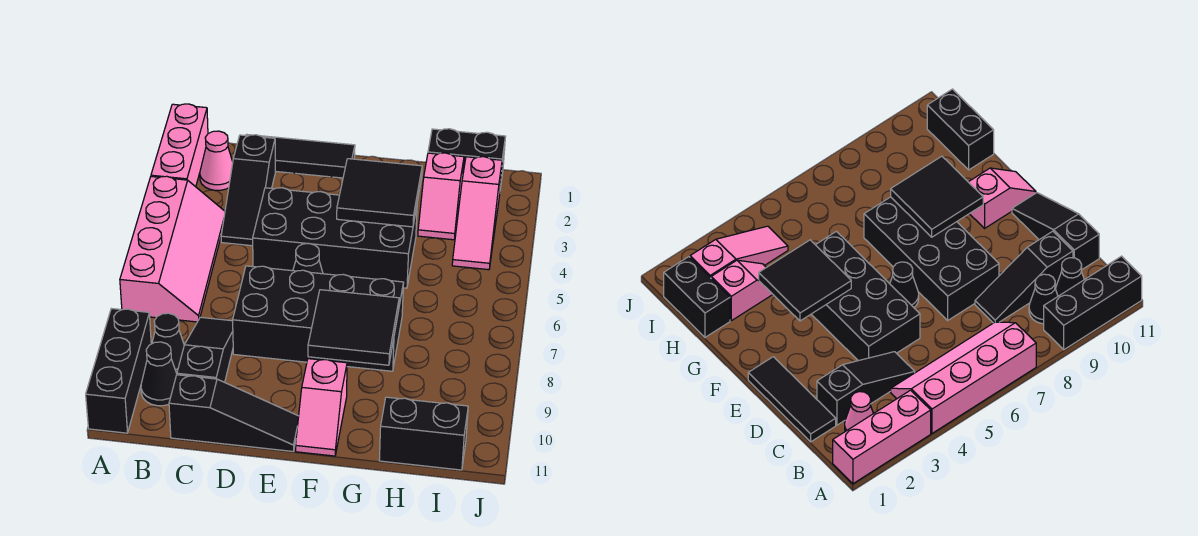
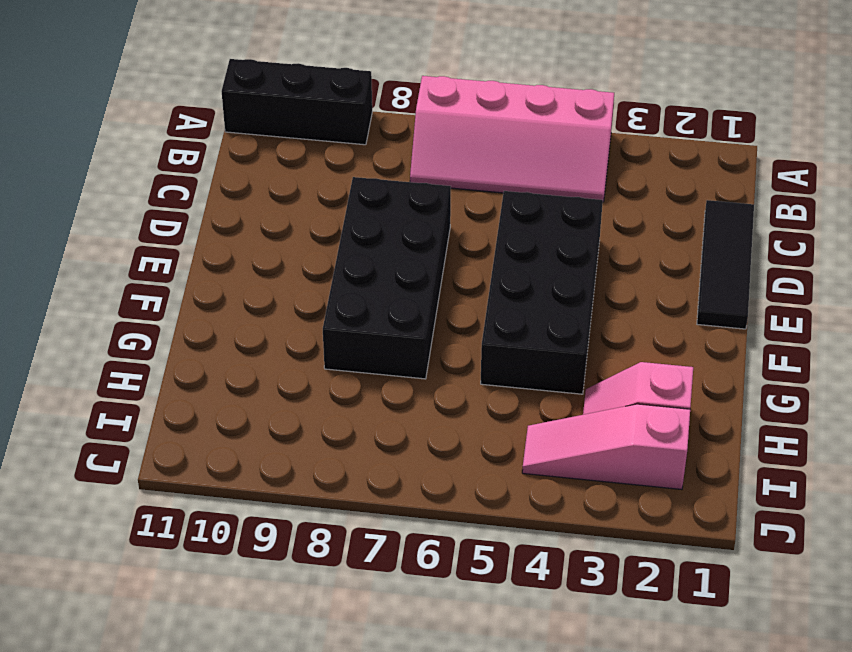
none -> pink brick A1:A3 level 1
none -> pink cone B2 level 1
none -> black cone B9 level 1

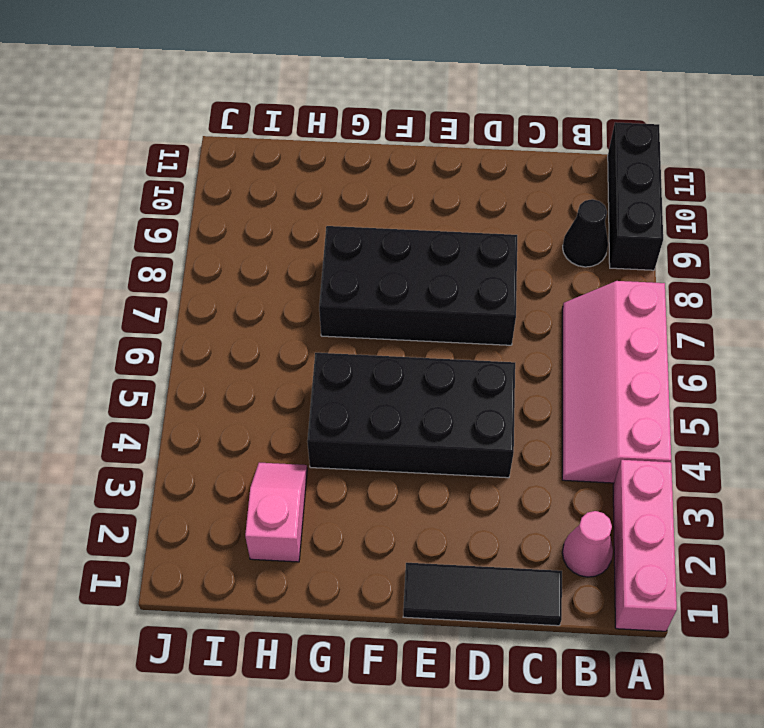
none -> black cone B10 level 1
none -> black slope C2:C4 level 1 top 2
none -> black slope C8:C10 level 1 top 10

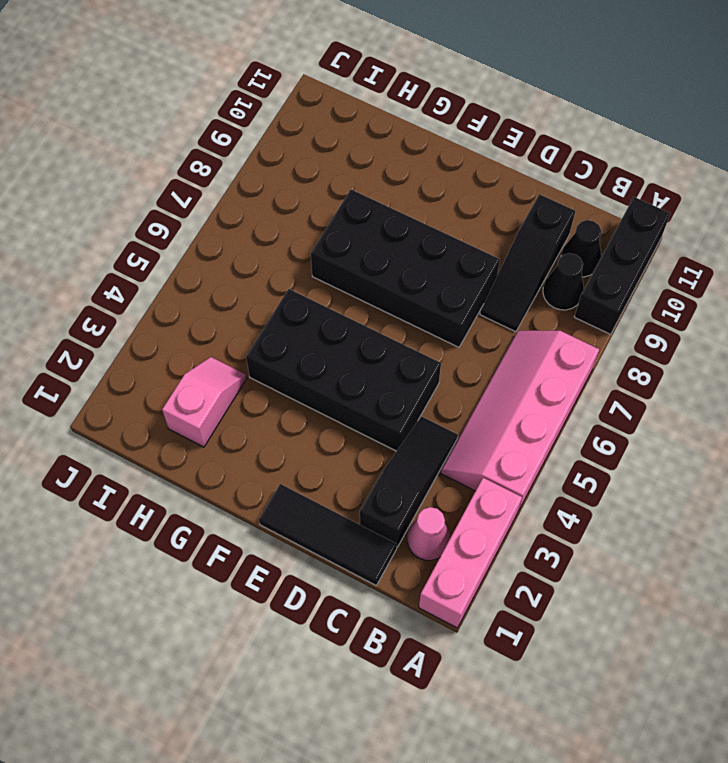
none -> black slope C11:E11 level 1 top C
none -> black cone E6 level 1
none -> pink slope F10:F11 level 1 top 10

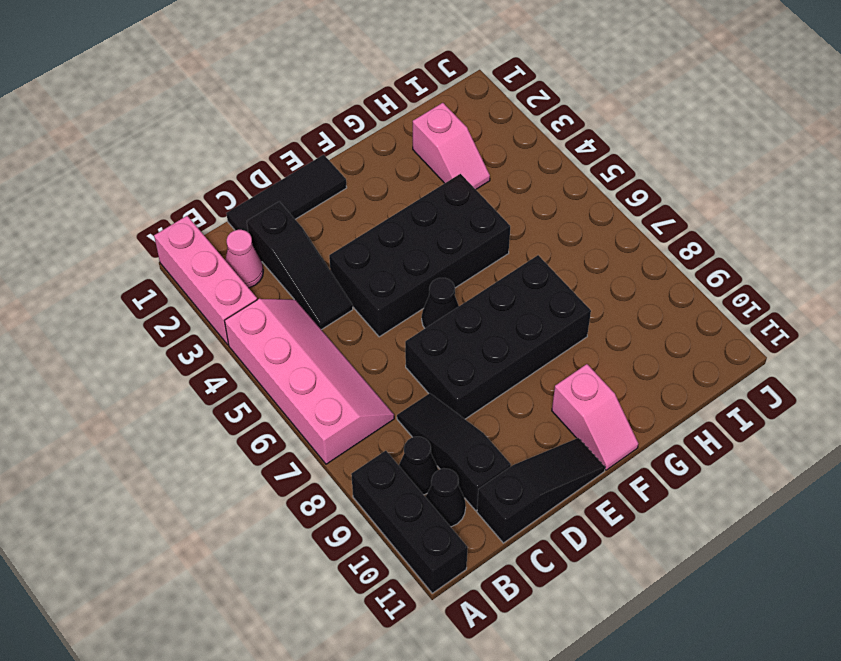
none -> black brick H1:I1 level 1
none -> black brick H11:I11 level 1
none -> pink slope I2:I4 level 1 top 2

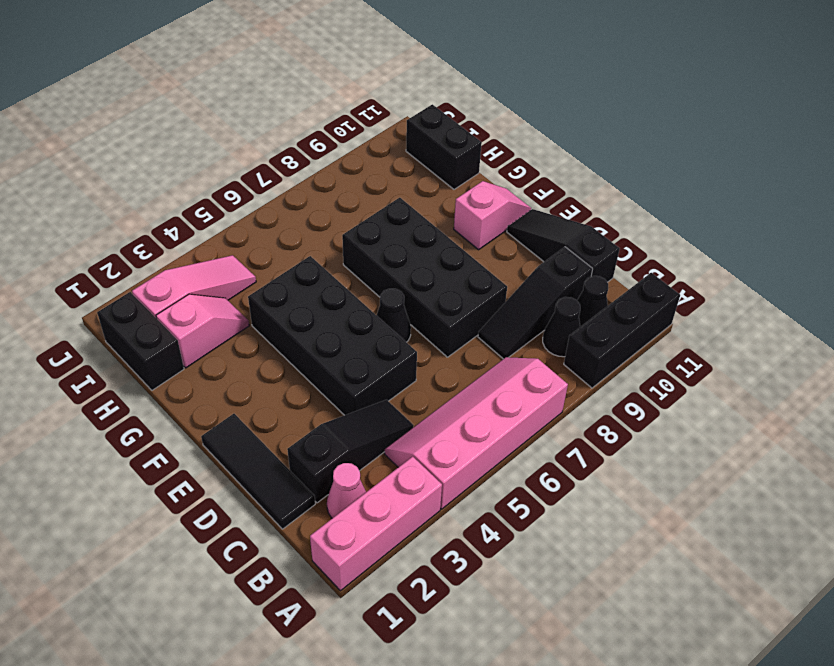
none -> black tile F3:G4 level 2
none -> black tile F8:G9 level 2

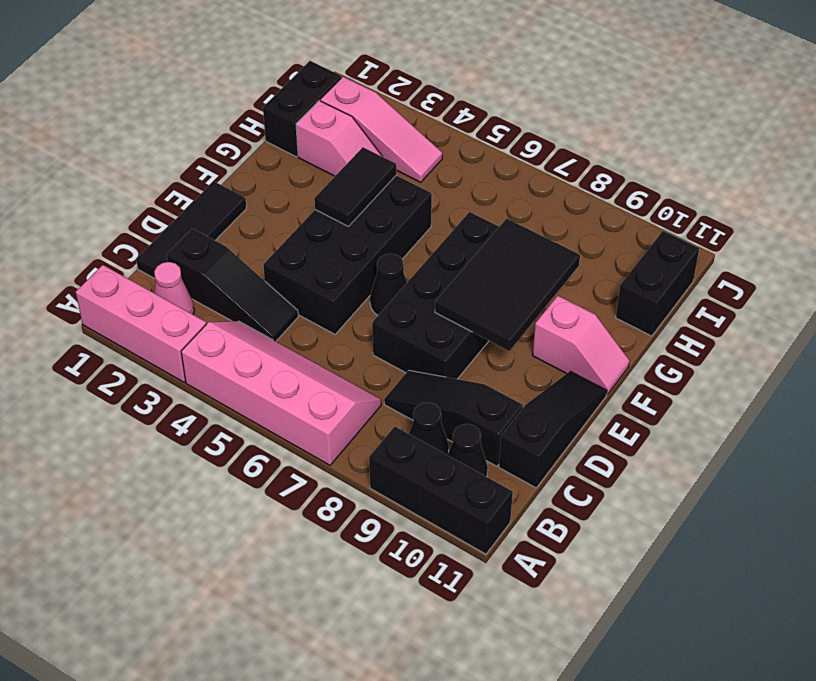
black tile E8:G9 level 2 -> black tile F8:G9 level 2
black tile F4:G4 level 2 -> black tile F3:G4 level 2

